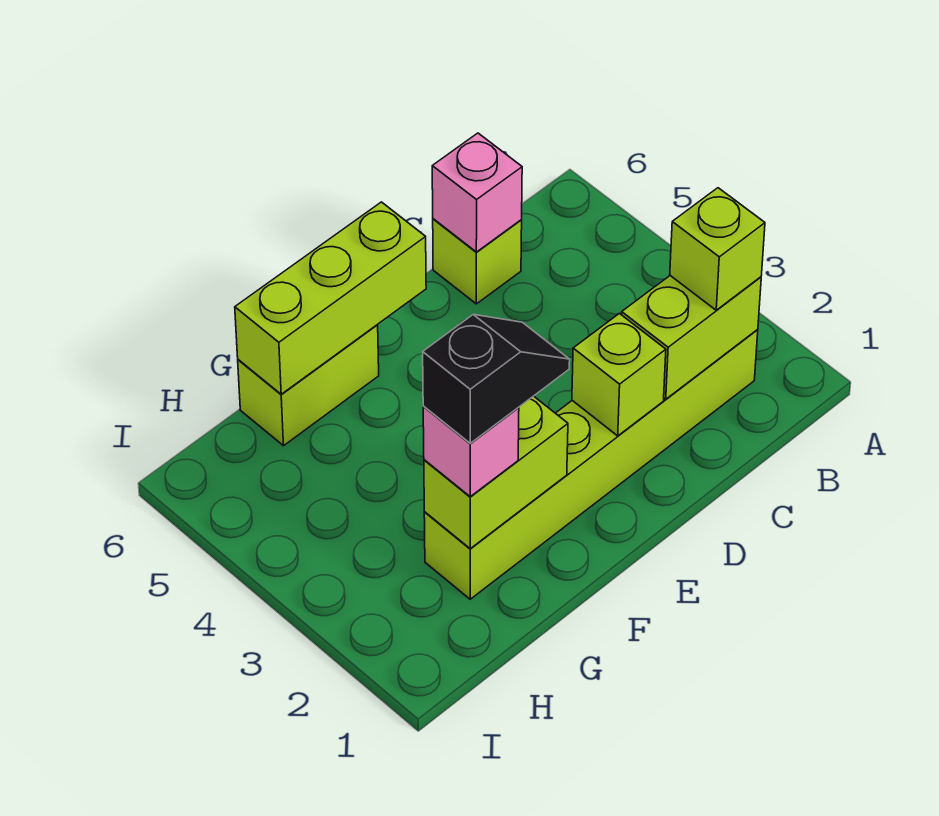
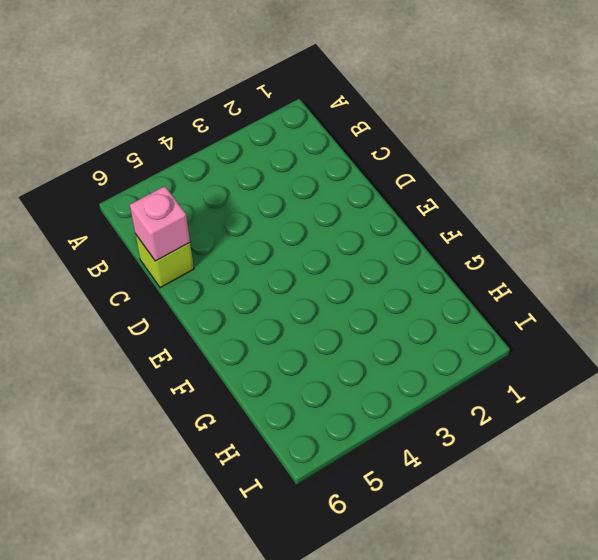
none -> lime brick B2:G2 level 1
none -> lime brick F6:G6 level 1

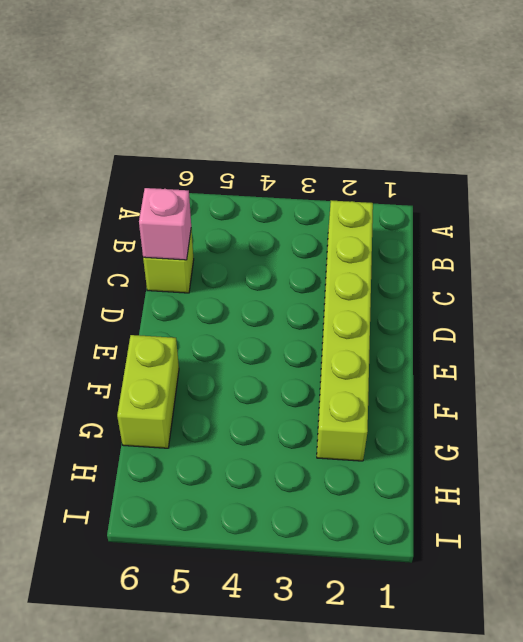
none -> lime brick B2:C2 level 2
none -> lime brick D2 level 2

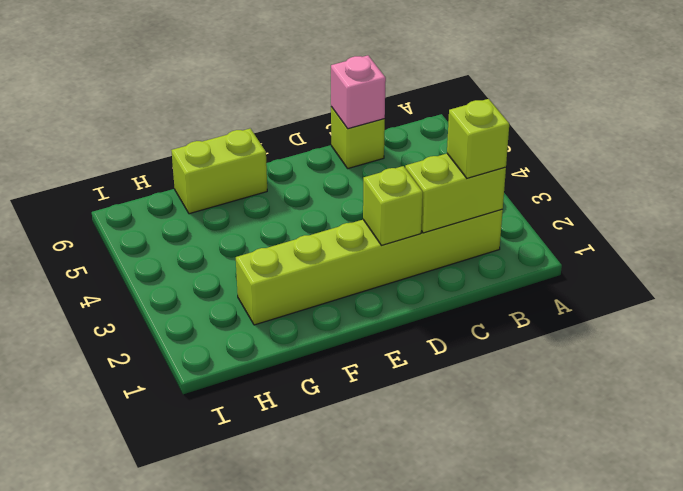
none -> lime brick E6:G6 level 2
none -> lime brick F2:G2 level 2

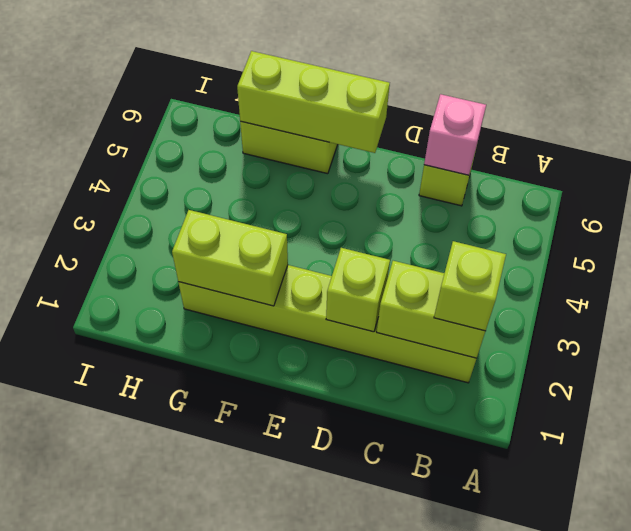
none -> pink brick G2 level 3
none -> black slope F2:G2 level 4 top G

